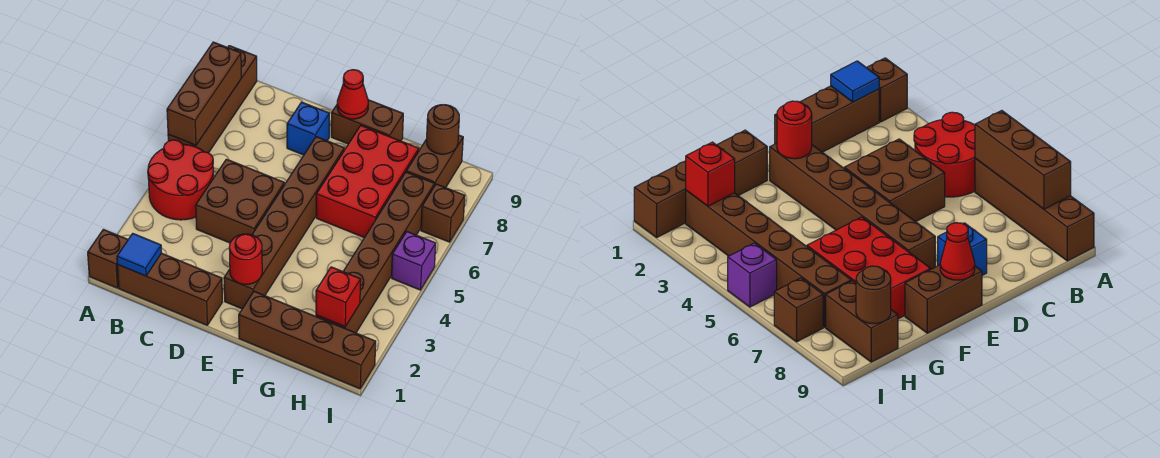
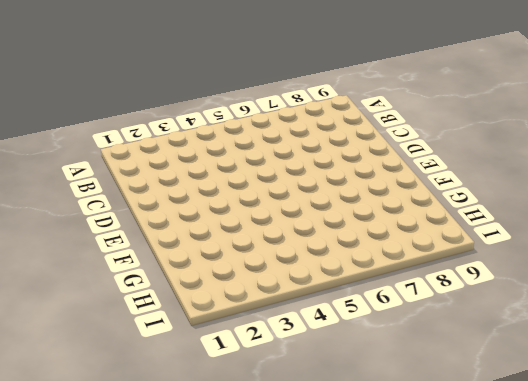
none -> brown brick A1 level 1
none -> red round brick A4:B5 level 1
none -> brown brick A6:A9 level 1

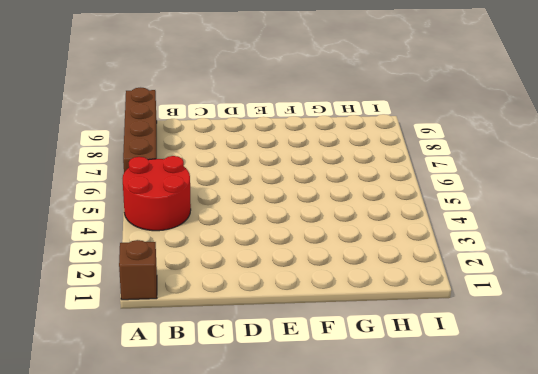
none -> brown brick B1:D1 level 1
none -> brown brick C4:D5 level 1
none -> blue brick D8 level 1

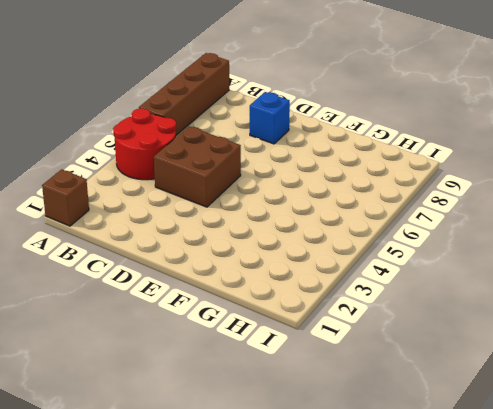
none -> brown brick B1:D1 level 1
none -> brown brick E2:E7 level 1
none -> brown brick E9:F9 level 1

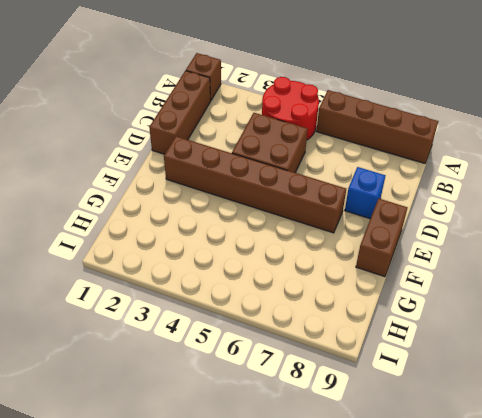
none -> brown brick F1:I1 level 1
none -> red brick F6:G8 level 1
none -> brown brick H2:H7 level 1

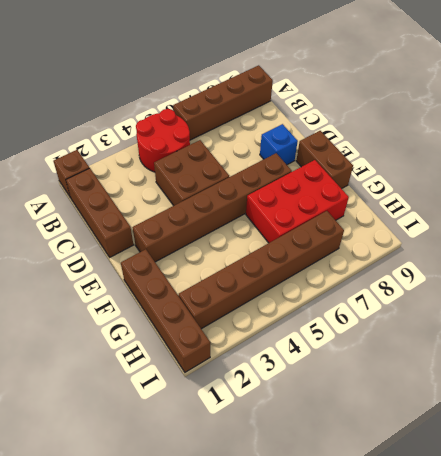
none -> brown brick H8:H9 level 1
none -> purple brick I5 level 1
none -> brown brick I7 level 1

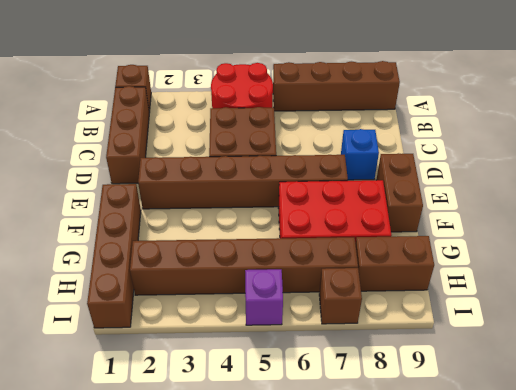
none -> brown brick A6:A8 level 2
none -> blue tile B1 level 2
none -> red round brick E2 level 2

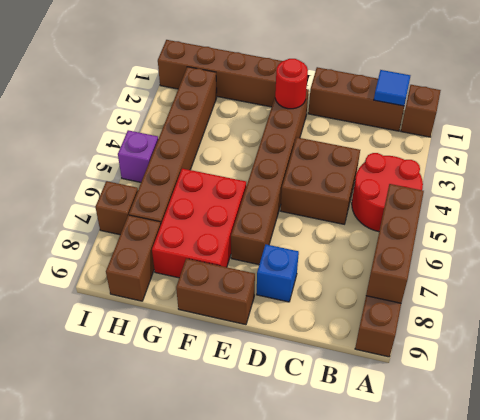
none -> red cone E9 level 2
none -> red brick H2 level 2
none -> brown round brick H9 level 2

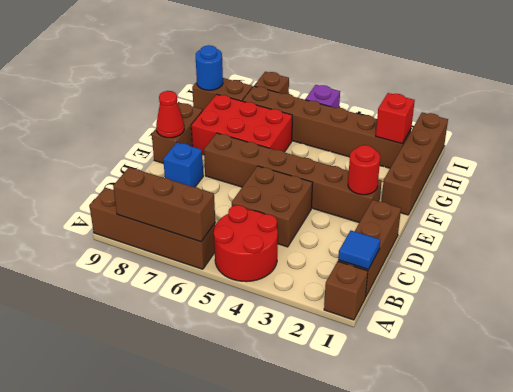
blue round brick H9 level 2 -> brown round brick H9 level 2

